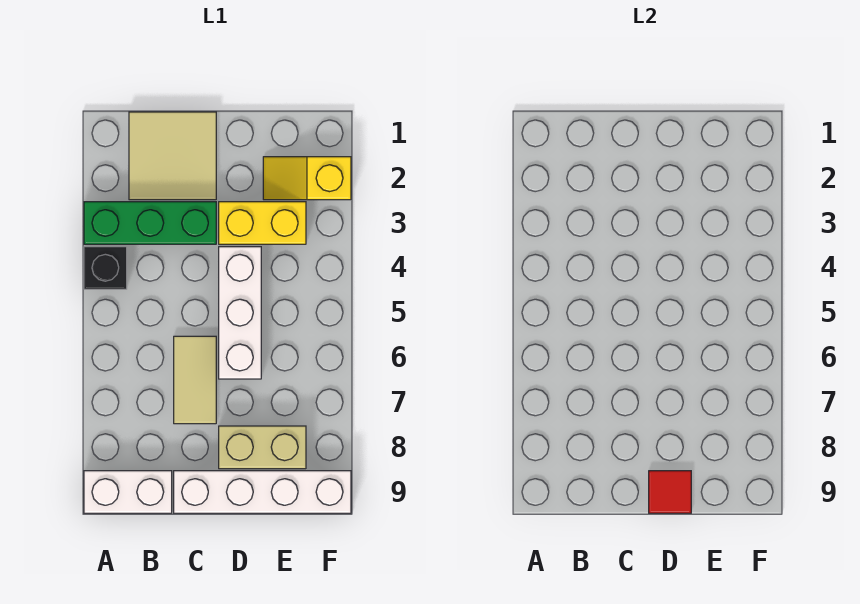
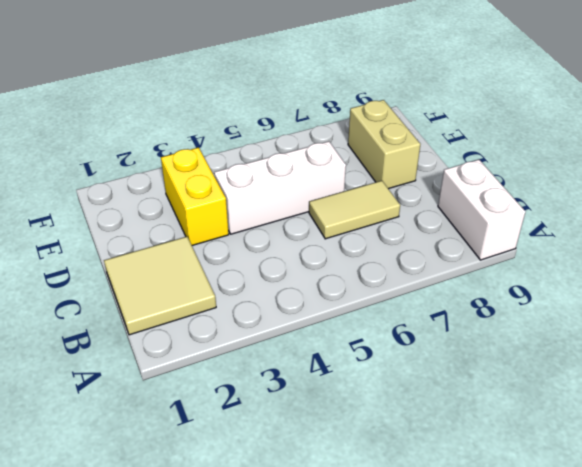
none -> green brick A3:C3 level 1
none -> black brick A4 level 1

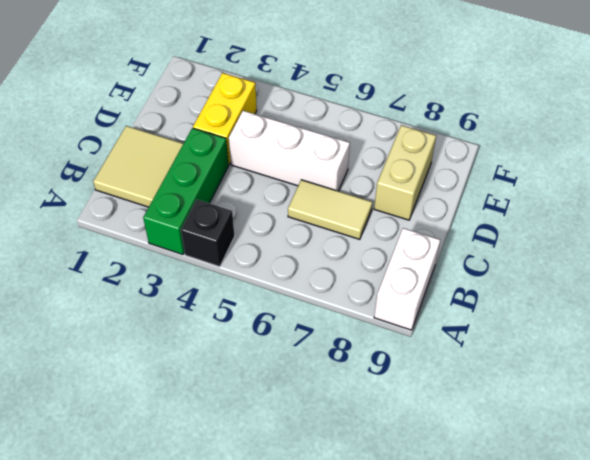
none -> white brick C9:F9 level 1
none -> yellow slope E2:F2 level 1 top F

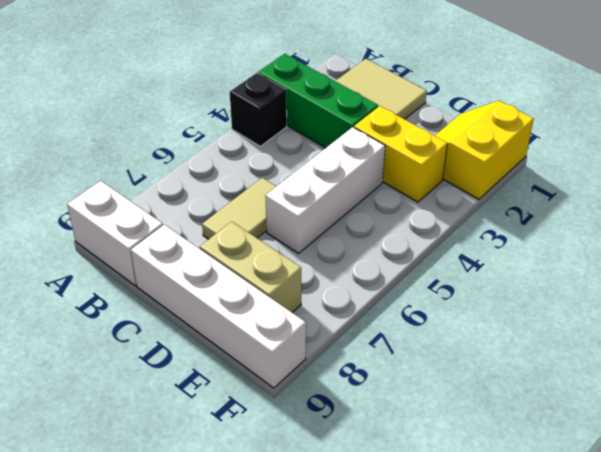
yellow slope E1:F2 level 1 top F -> yellow slope E2:F2 level 1 top F
none -> red tile D9 level 2

